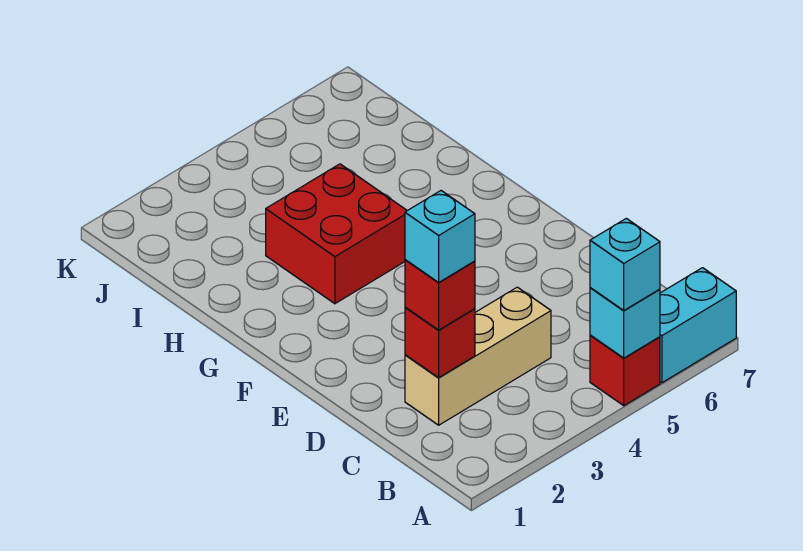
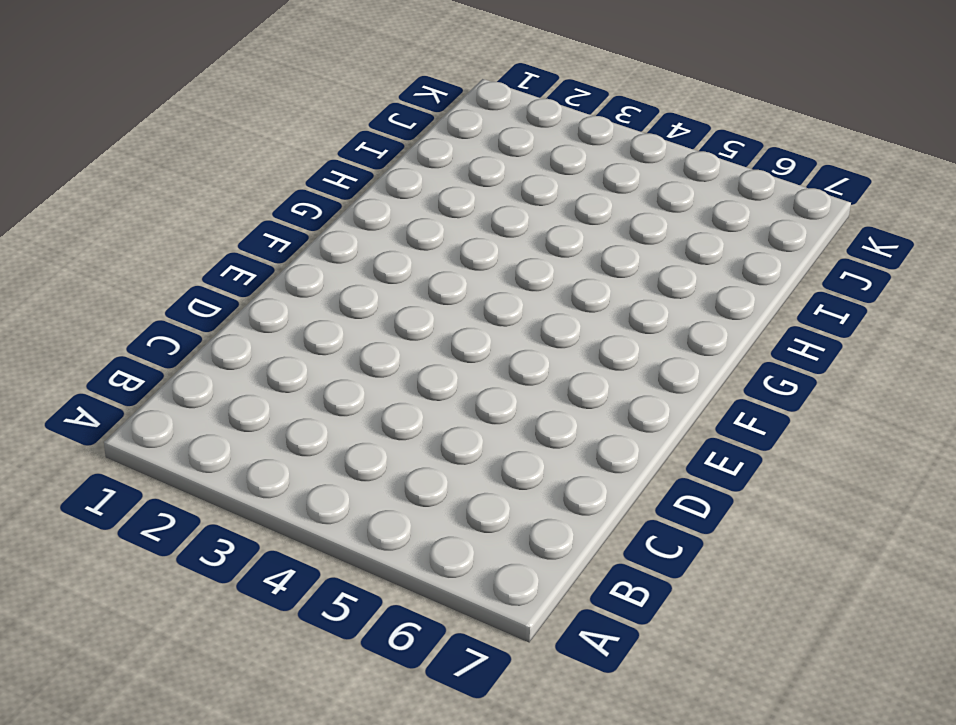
none -> red brick A5 level 1
none -> cyan brick A6:A7 level 1

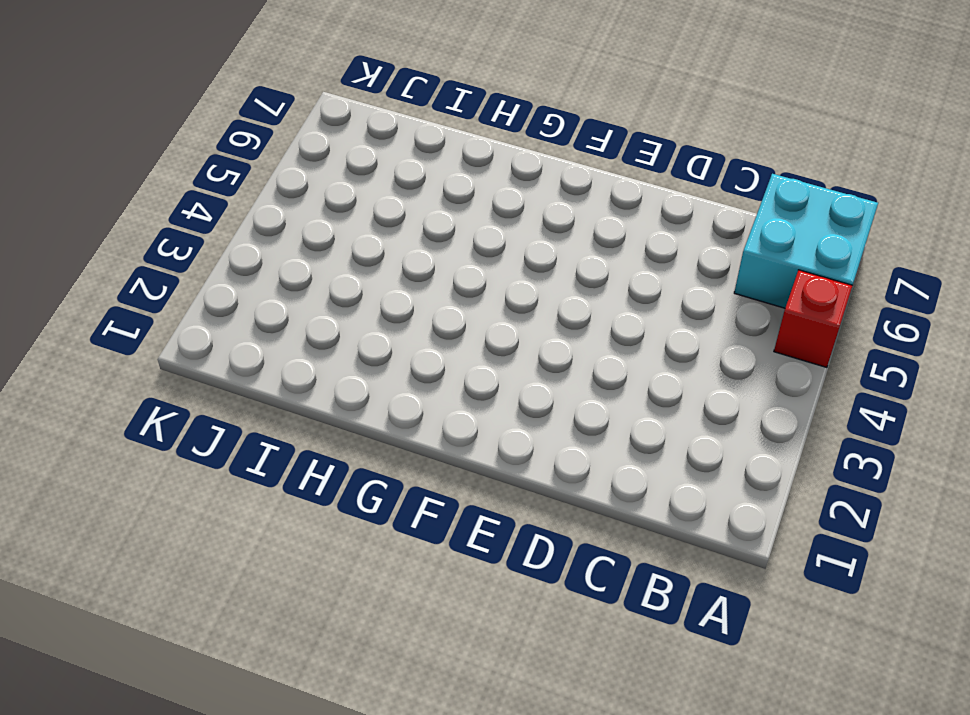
cyan brick A6:B7 level 1 -> cyan brick A6:A7 level 1
none -> tan brick C2:C4 level 1
none -> red brick G3:H4 level 1

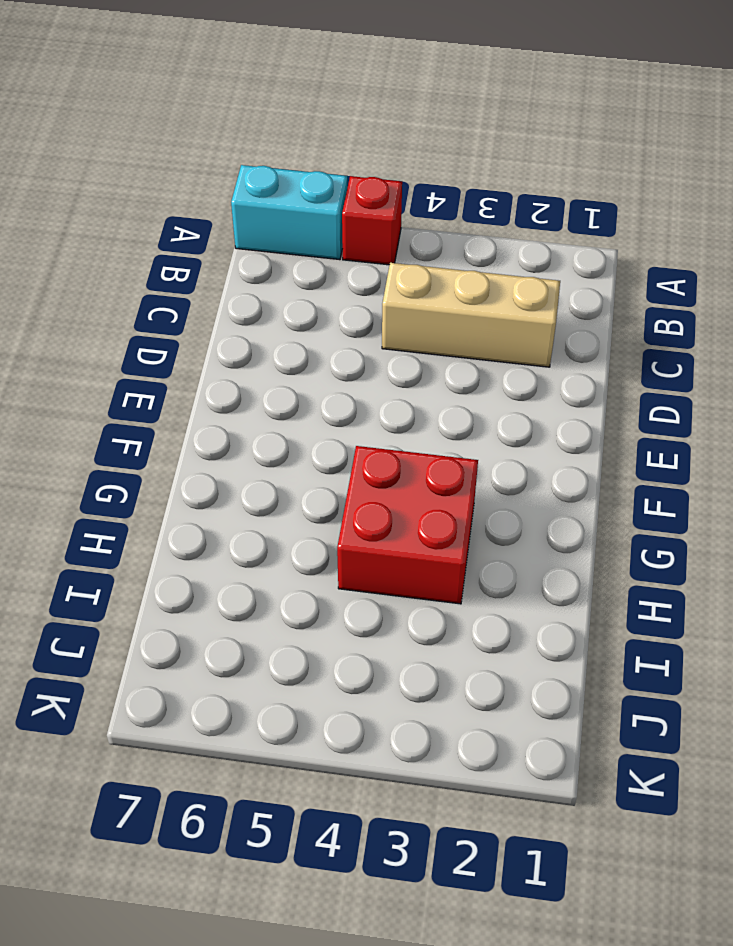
none -> cyan brick A5 level 2
none -> red brick C2 level 2

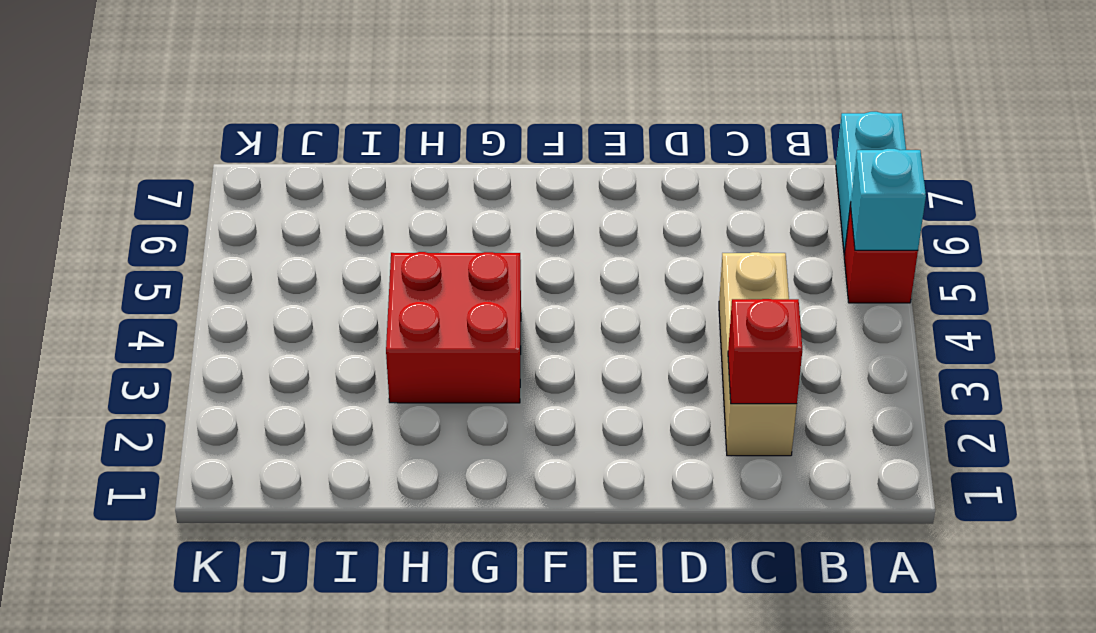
none -> cyan brick A5 level 3
none -> red brick C2 level 3

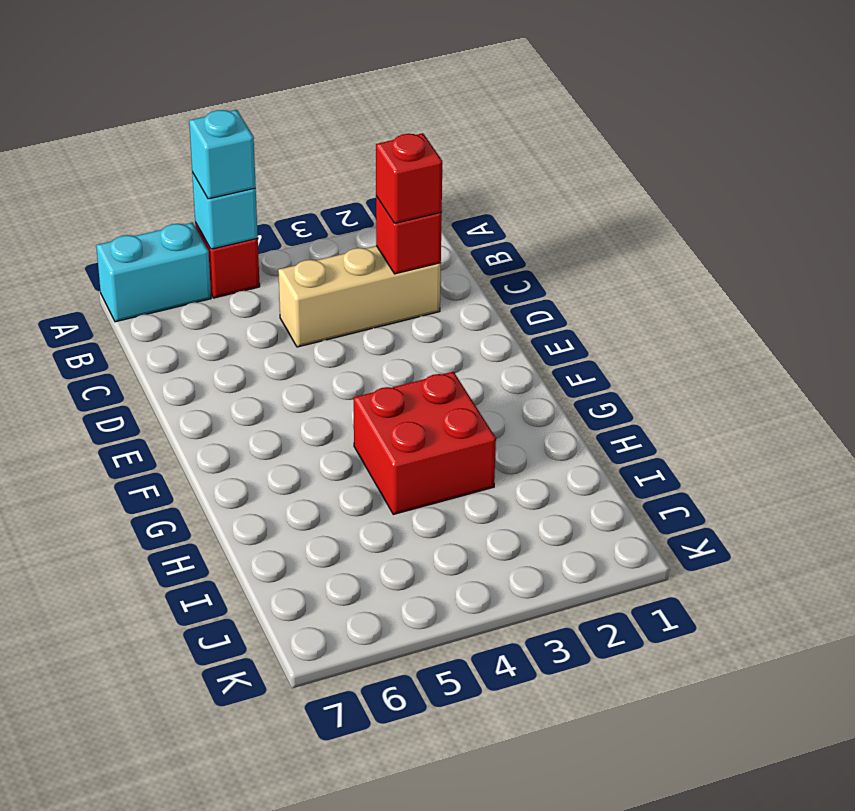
none -> cyan brick C2 level 4

